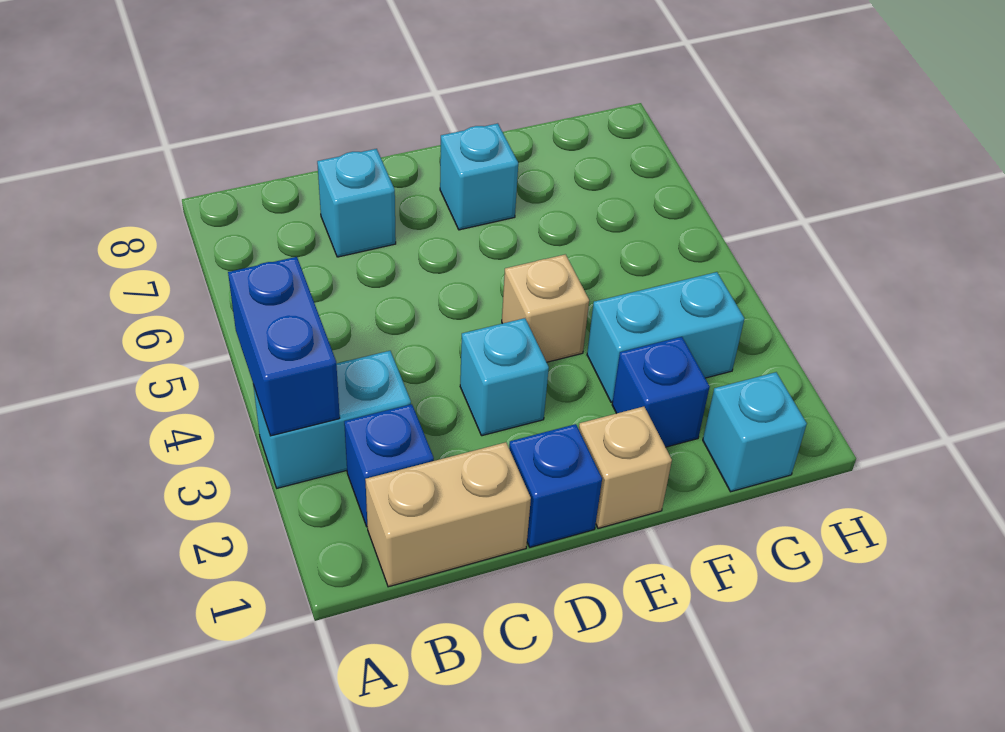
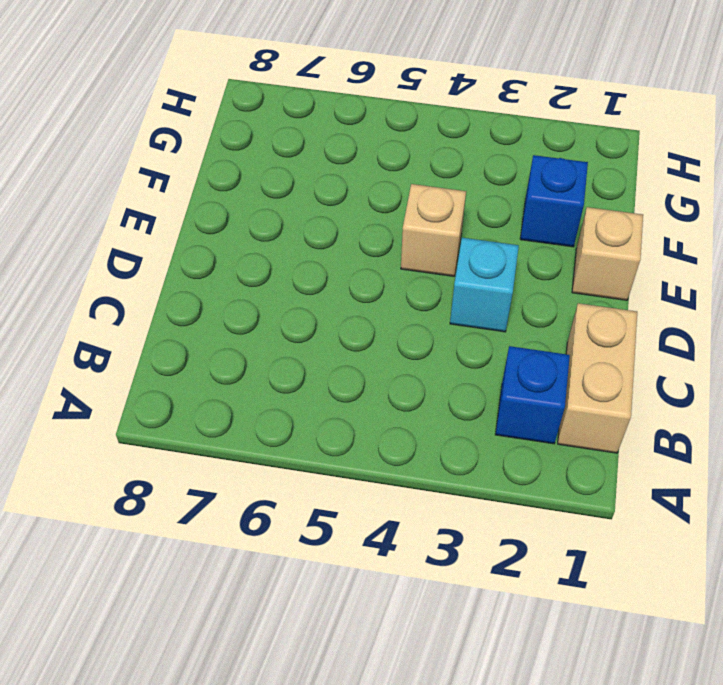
none -> cyan brick A3:B3 level 1
none -> cyan brick C7 level 1
none -> blue brick D1 level 1

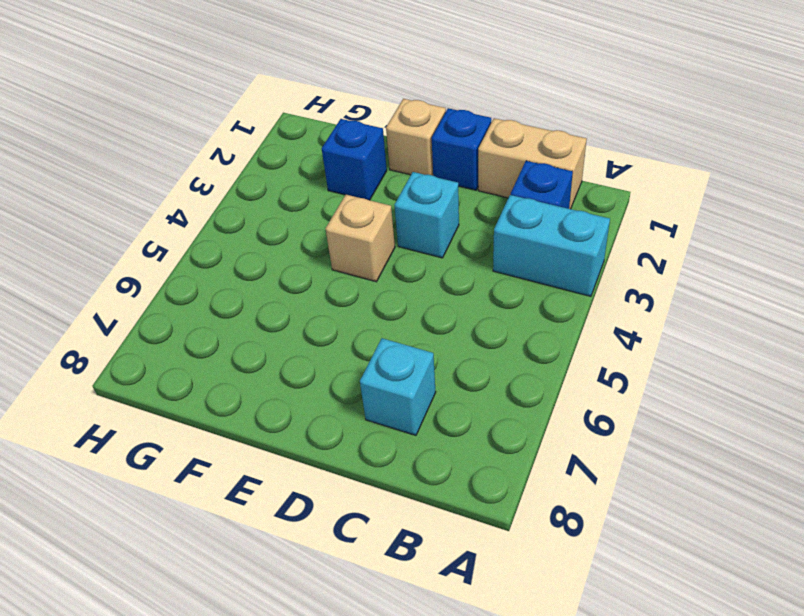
none -> cyan brick E7 level 1
none -> cyan brick F3:G3 level 1
none -> cyan brick G1 level 1

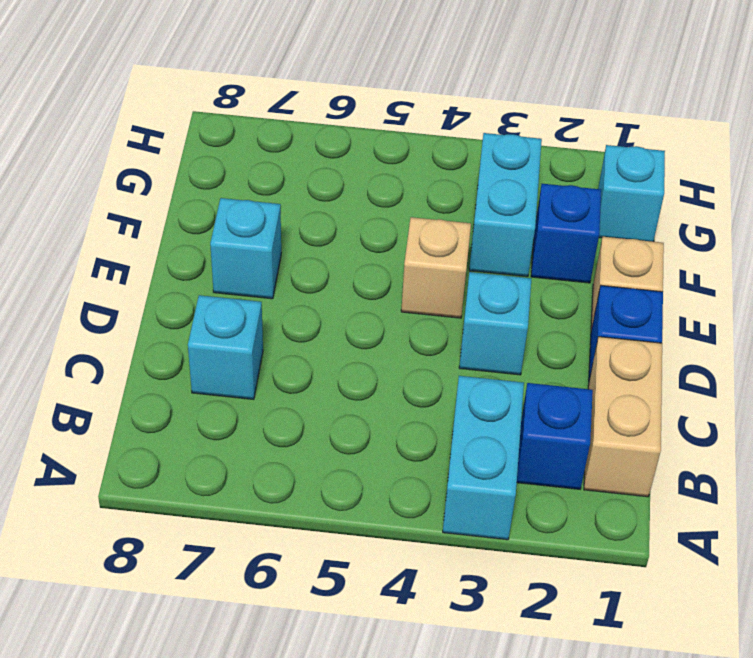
none -> blue brick A3:A4 level 2

